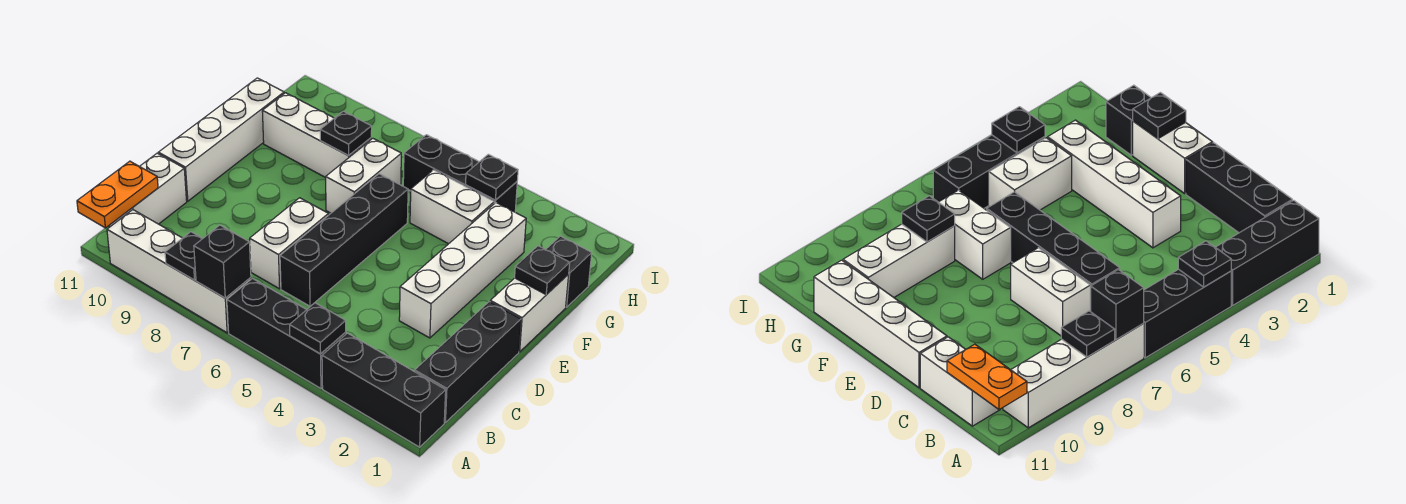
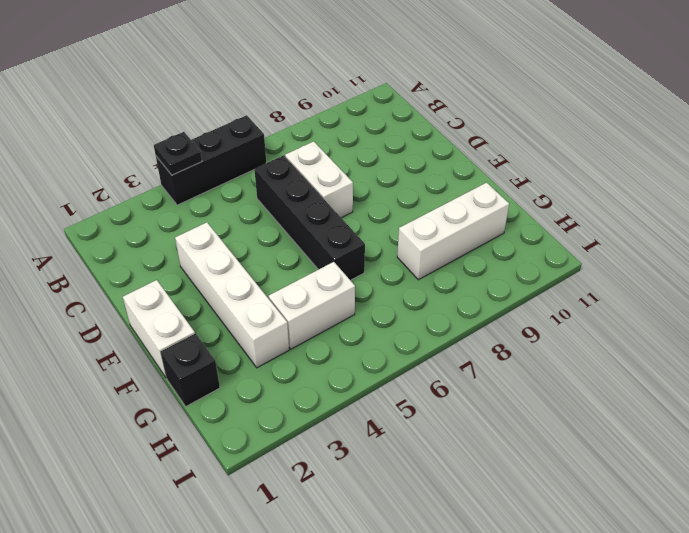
none -> black brick A1:A3 level 1
none -> white brick A7:A10 level 1
none -> black brick B1:D1 level 1

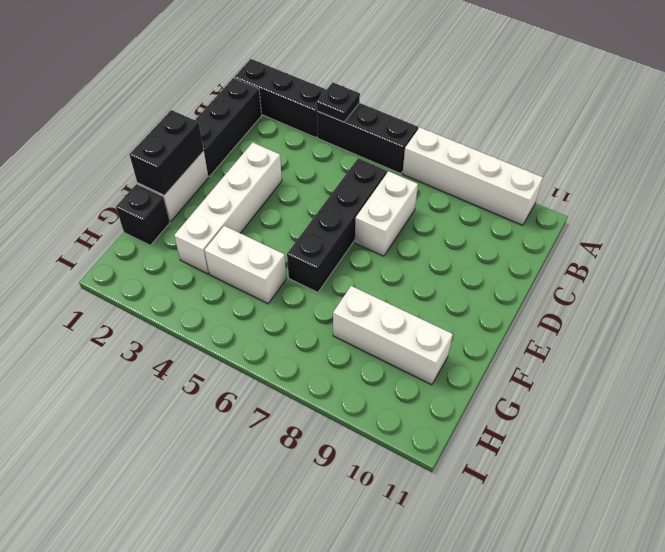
black brick E1:F1 level 2 -> black plate F1 level 2
none -> white brick B11:C11 level 1
none -> white brick D11:G11 level 1
none -> white brick F7:G7 level 1

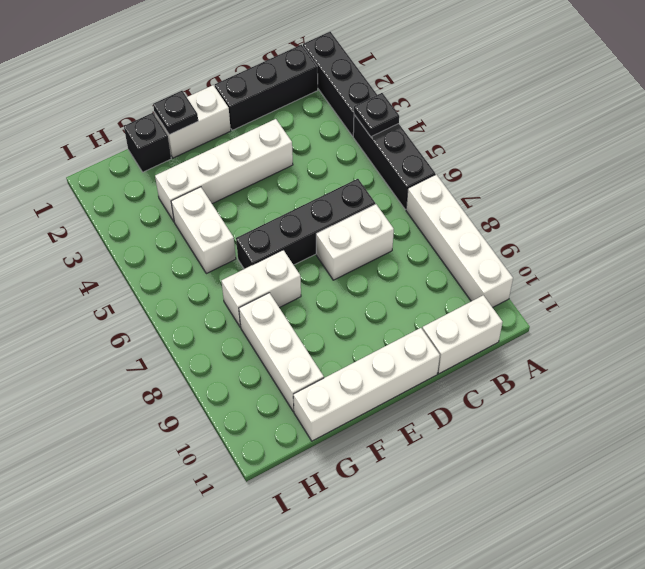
none -> black brick H4:H6 level 1
none -> black brick A7 level 2
none -> black plate A8 level 2

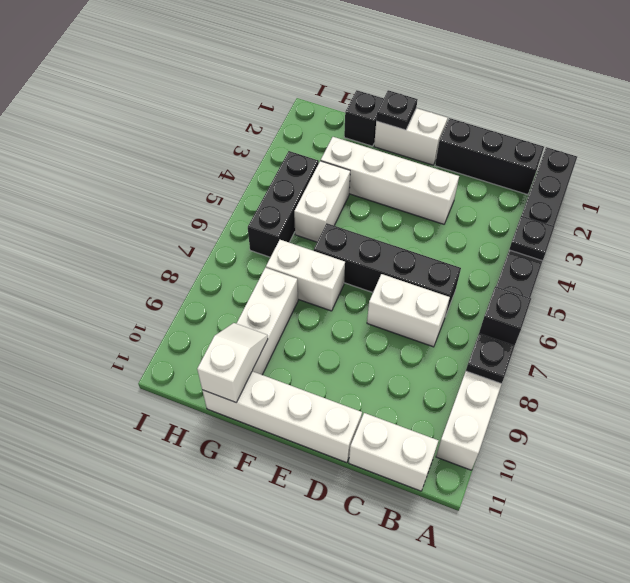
white slope G10:G11 level 2 top 11 -> none
none -> orange plate A11:B11 level 2
none -> black plate G8 level 2
none -> black plate H4 level 2

